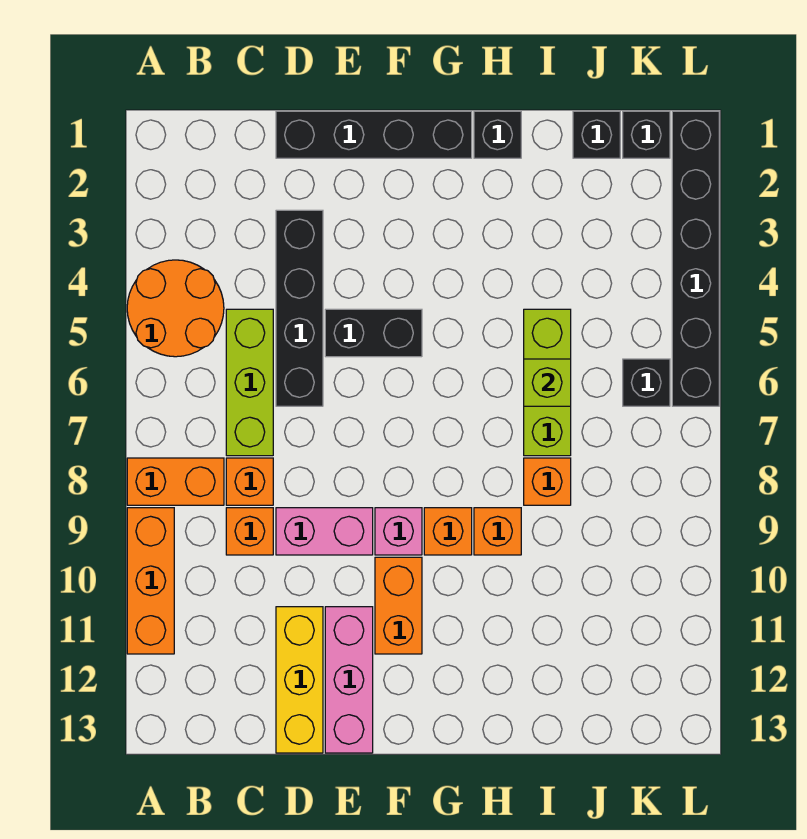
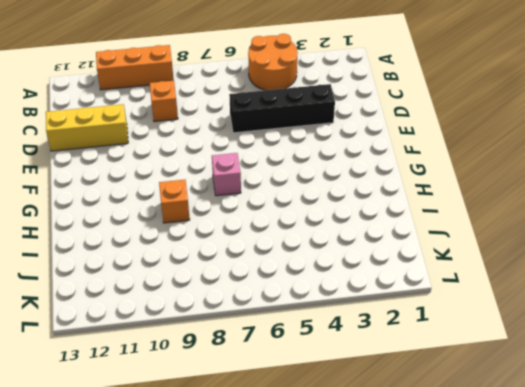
pink brick G7 level 1 -> pink brick F9 level 1
none -> orange brick A8:B8 level 1
none -> lime brick C5:C7 level 1
none -> orange brick C8 level 1

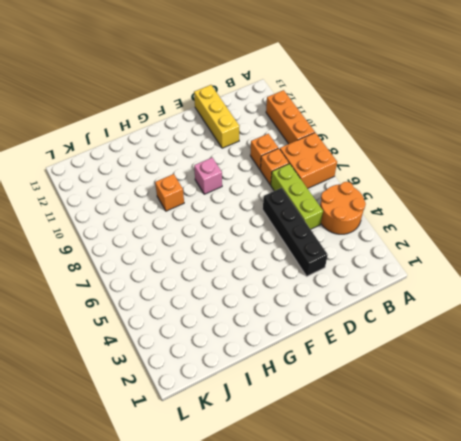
orange brick A7:B8 level 1 -> orange brick A8:B8 level 1
none -> black brick D1:G1 level 1
none -> pink brick D9:E9 level 1
none -> black brick E5:F5 level 1

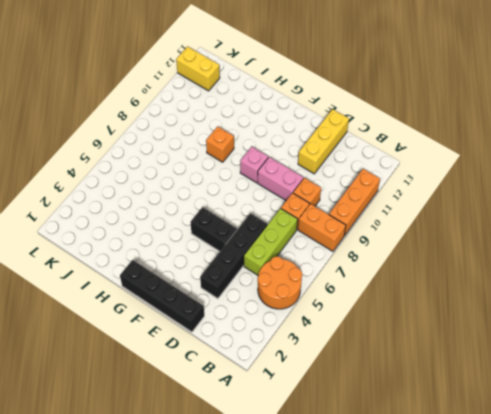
yellow brick K12:L12 level 1 -> none
none -> pink brick E11:E13 level 1
none -> orange brick F10:F11 level 1
none -> orange brick G9 level 1

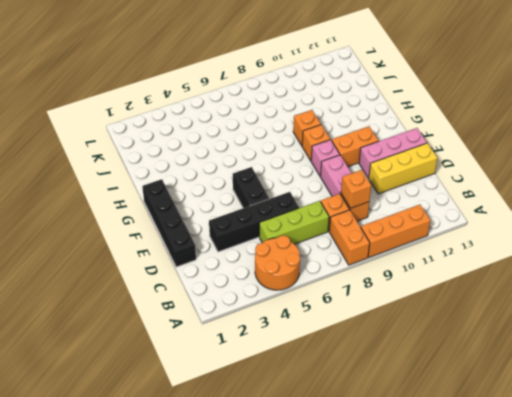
orange brick C9 level 2 -> orange brick I8 level 1
none -> black brick H1 level 1
none -> lime brick I5:I7 level 1
none -> black brick J1 level 1

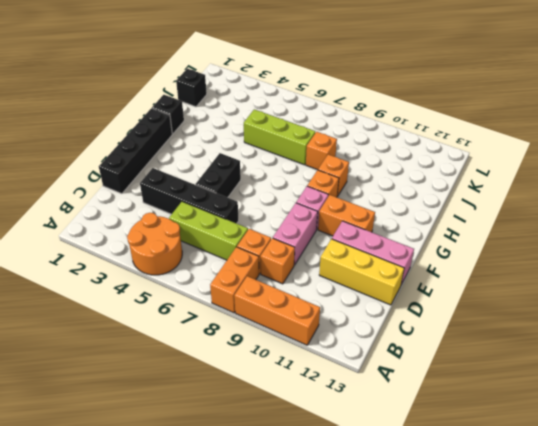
none -> black brick K1 level 1
none -> black brick K6 level 1
none -> black brick L1:L6 level 1

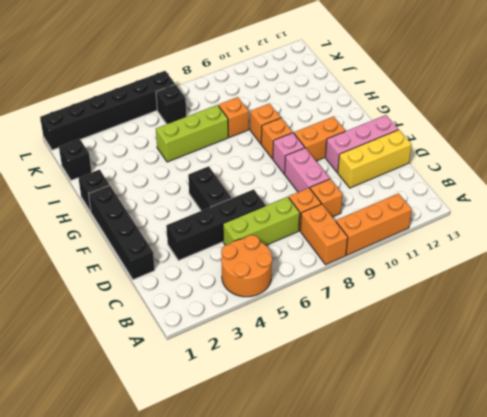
none -> black brick K1 level 1
none -> lime brick I6 level 2

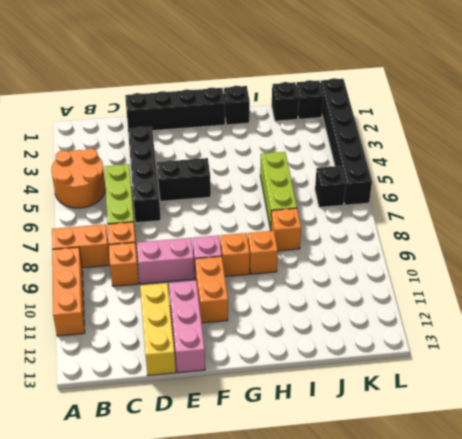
none -> lime brick I6 level 2

